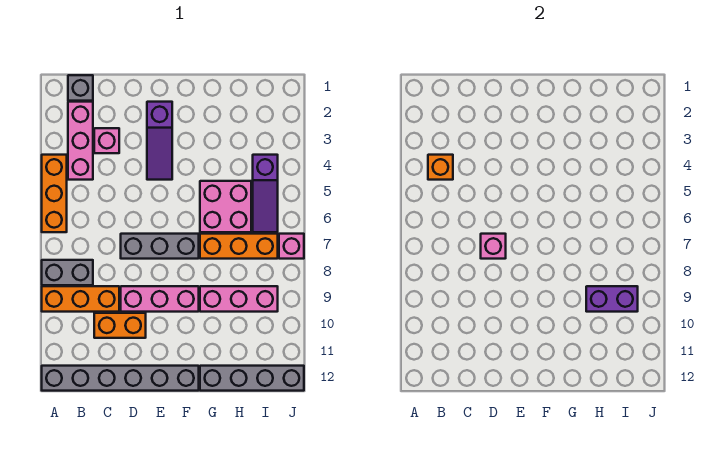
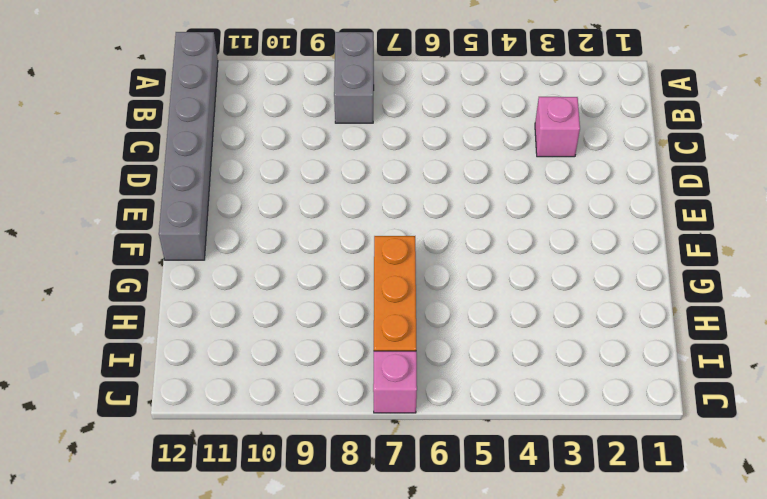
none -> orange brick A4:A6 level 1
none -> orange brick A9:C9 level 1
none -> grey brick B1 level 1

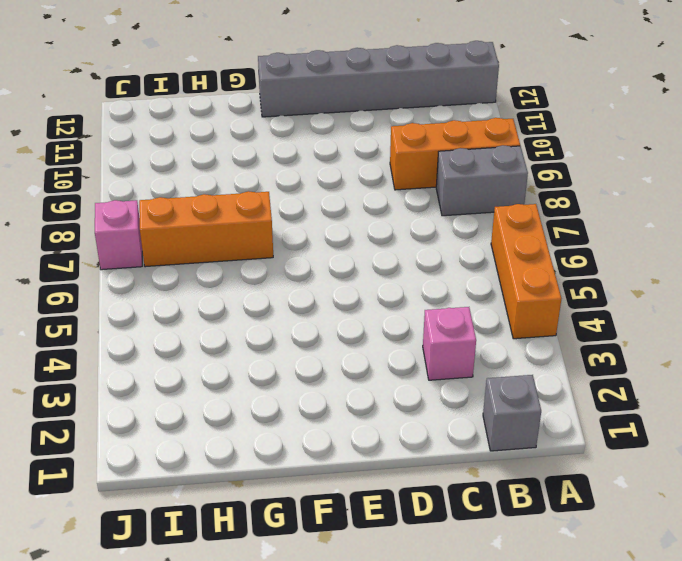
none -> pink brick B2:B4 level 1
none -> orange brick C10:D10 level 1
none -> grey brick D7:F7 level 1

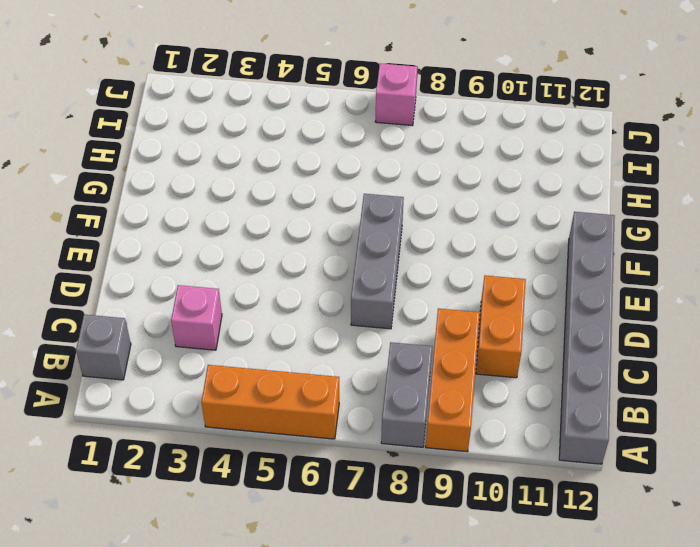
none -> pink brick B2:B4 level 1
none -> pink brick D9:F9 level 1
none -> purple slope E2:E4 level 1 top 2

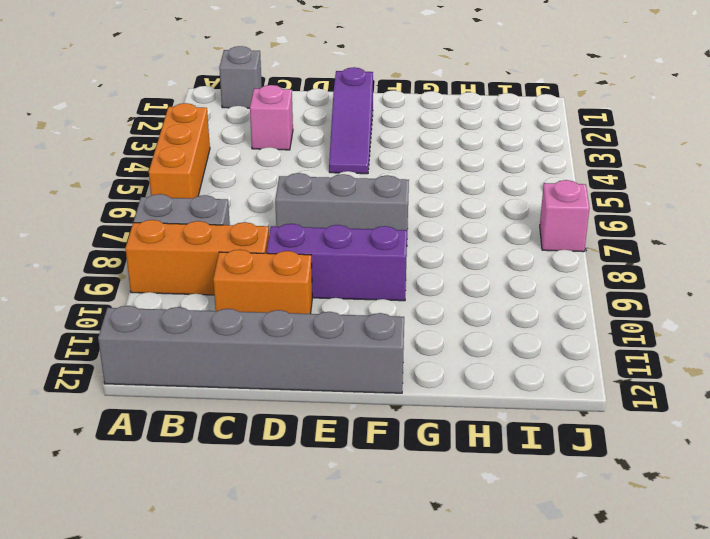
purple brick D9:F9 level 1 -> pink brick D9:F9 level 1
none -> pink brick B2:B4 level 1
none -> pink brick G5:H6 level 1
none -> orange brick G7:I7 level 1

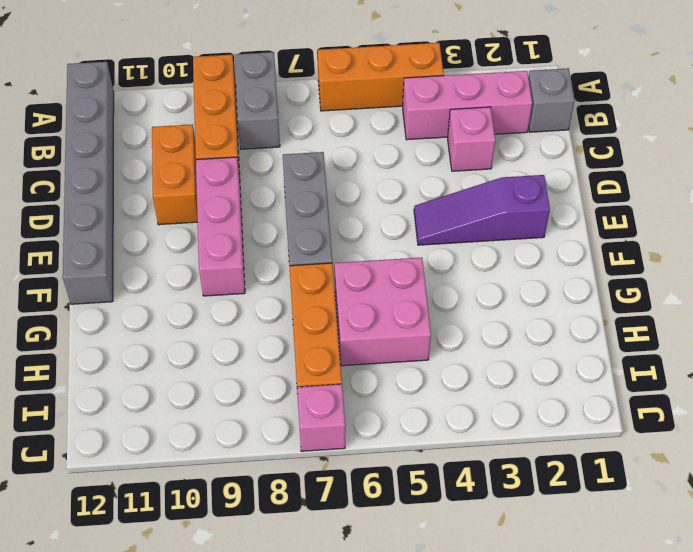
none -> pink brick G9:I9 level 1
none -> grey brick G12:J12 level 1
none -> purple slope I4:I6 level 1 top 4

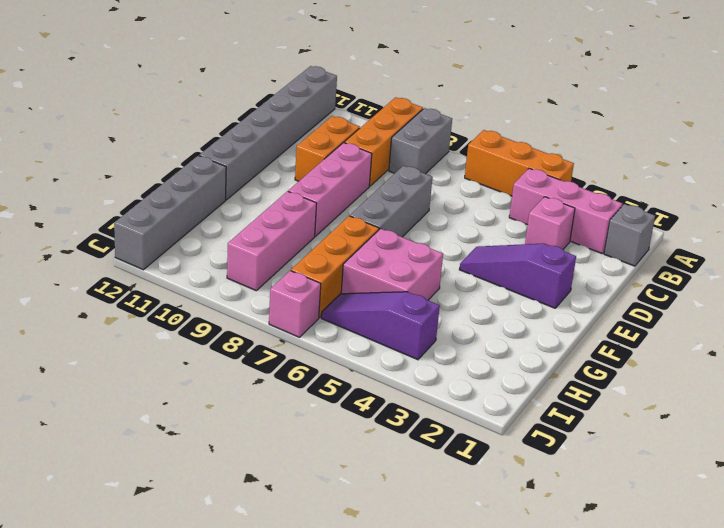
none -> orange brick B4 level 2
none -> pink brick D7 level 2
none -> purple brick H9:I9 level 2

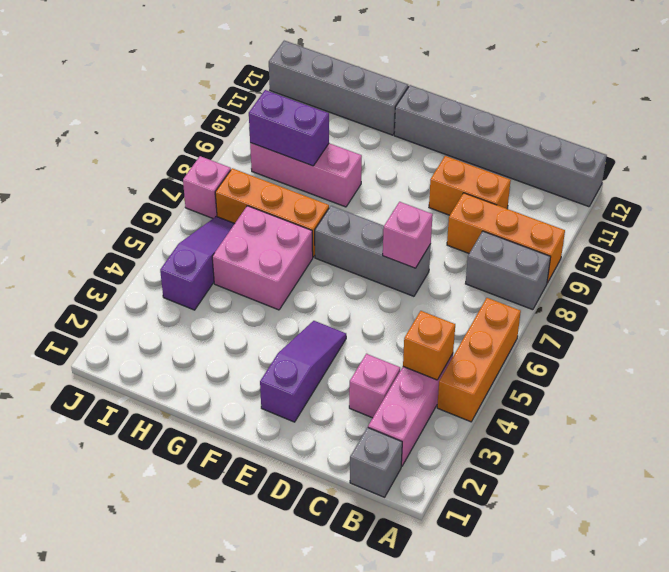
none -> pink brick D9:F9 level 1

